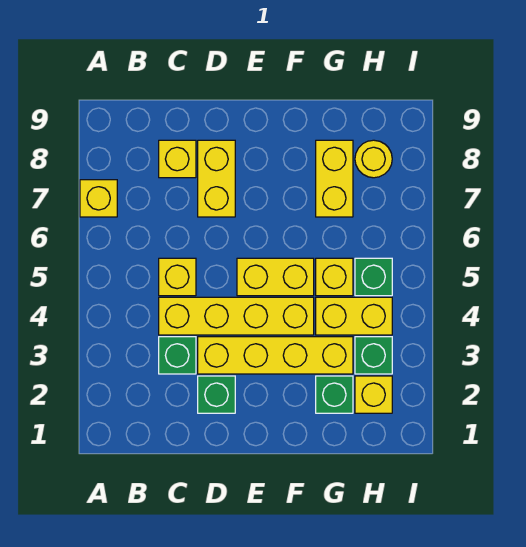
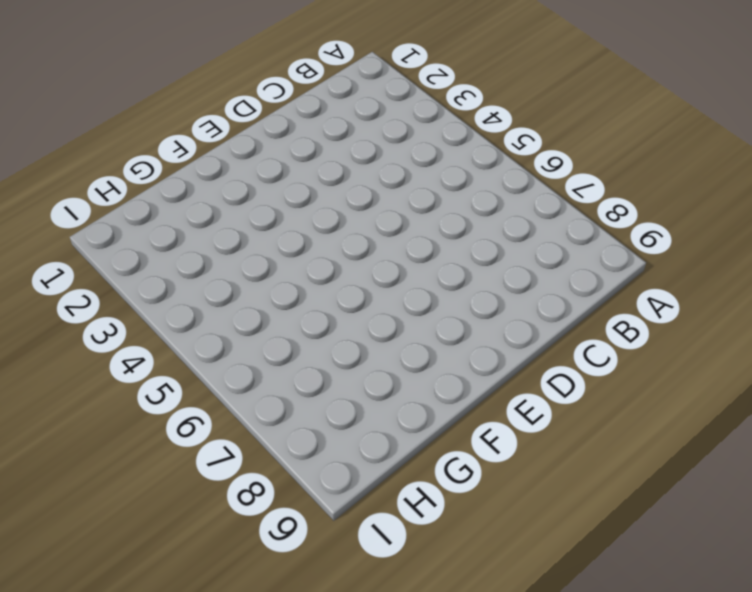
none -> yellow brick A7 level 1
none -> green brick C3 level 1
none -> yellow brick C4:F4 level 1

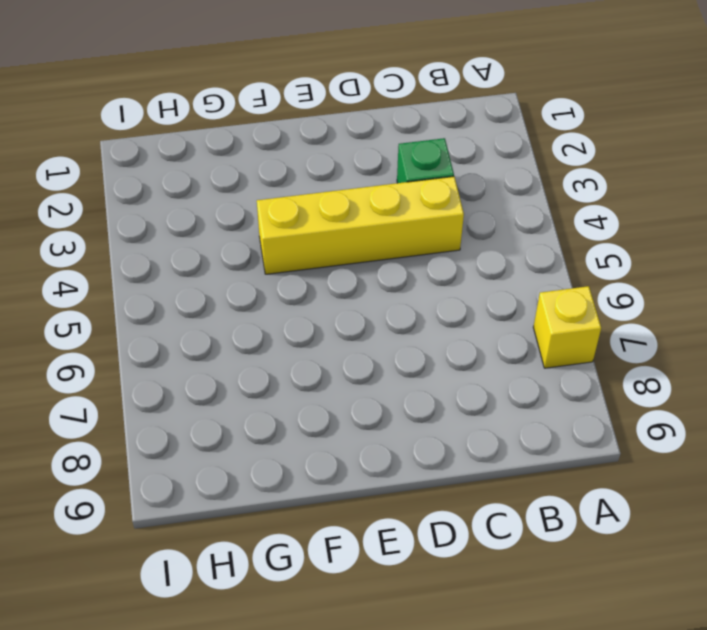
none -> yellow brick C5 level 1
none -> yellow brick C8 level 1
none -> green brick D2 level 1

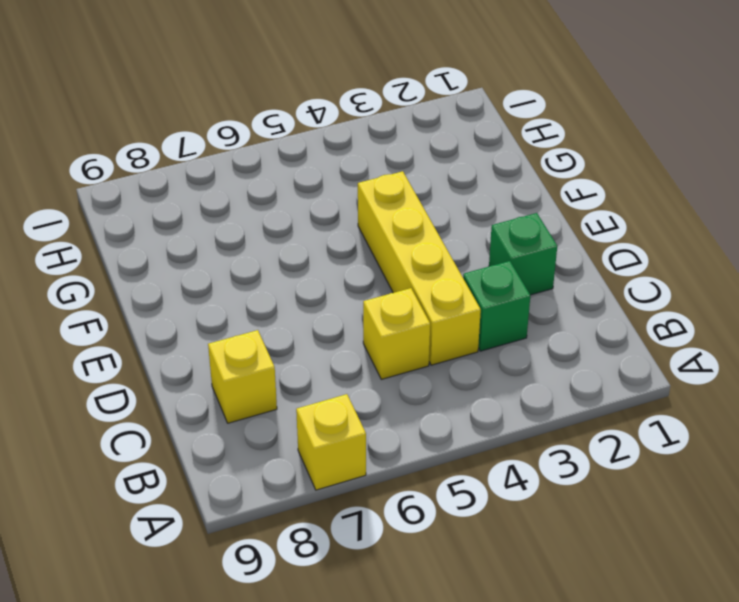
none -> yellow brick D3:G3 level 1
none -> yellow brick D7:D8 level 1
none -> yellow brick E5:F5 level 1

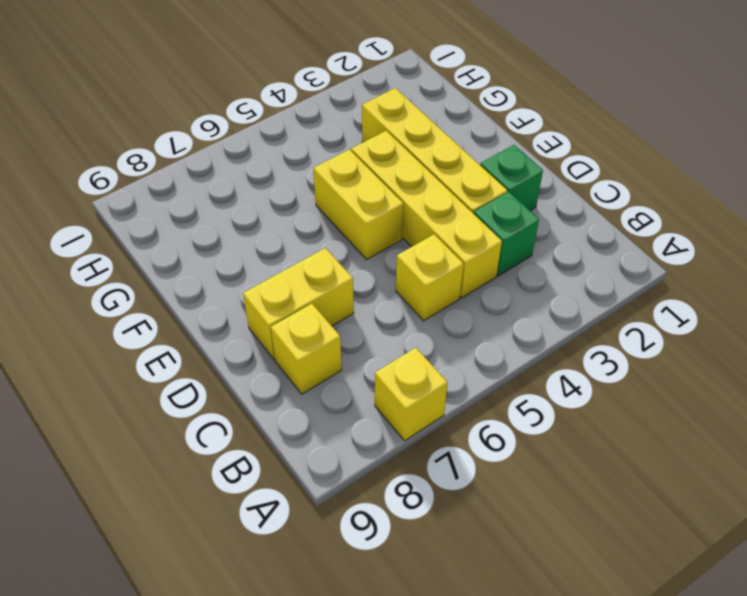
none -> green brick G2 level 1
none -> yellow brick G4:H4 level 1
none -> yellow brick G5 level 1

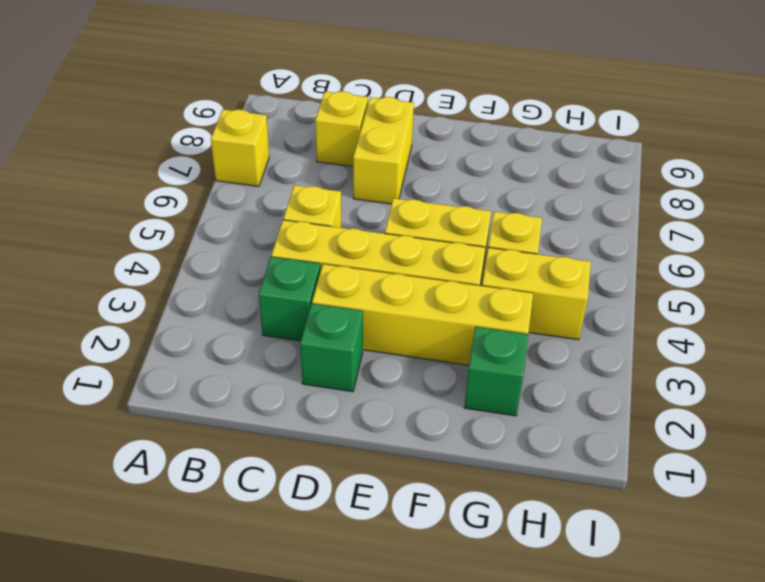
none -> yellow brick G7:G8 level 1
none -> yellow brick H2 level 1
none -> green brick H3 level 1

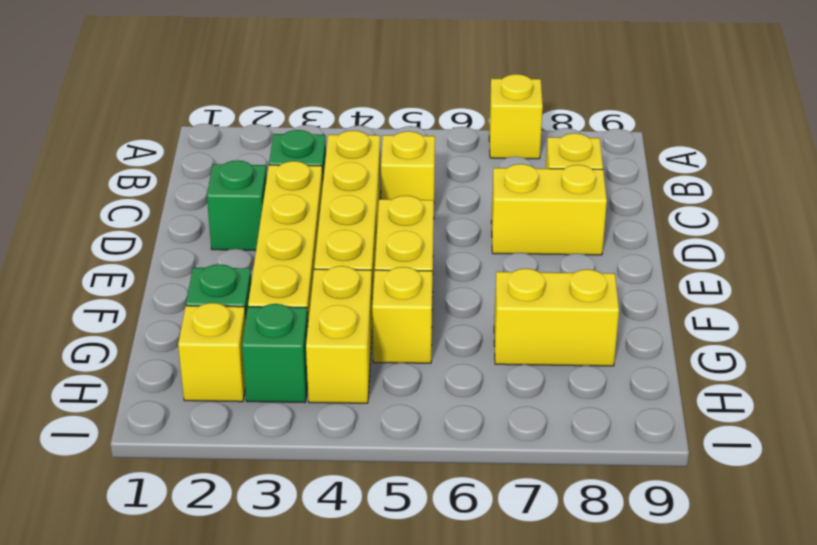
none -> green brick H5 level 1
none -> yellow round brick H8 level 1

